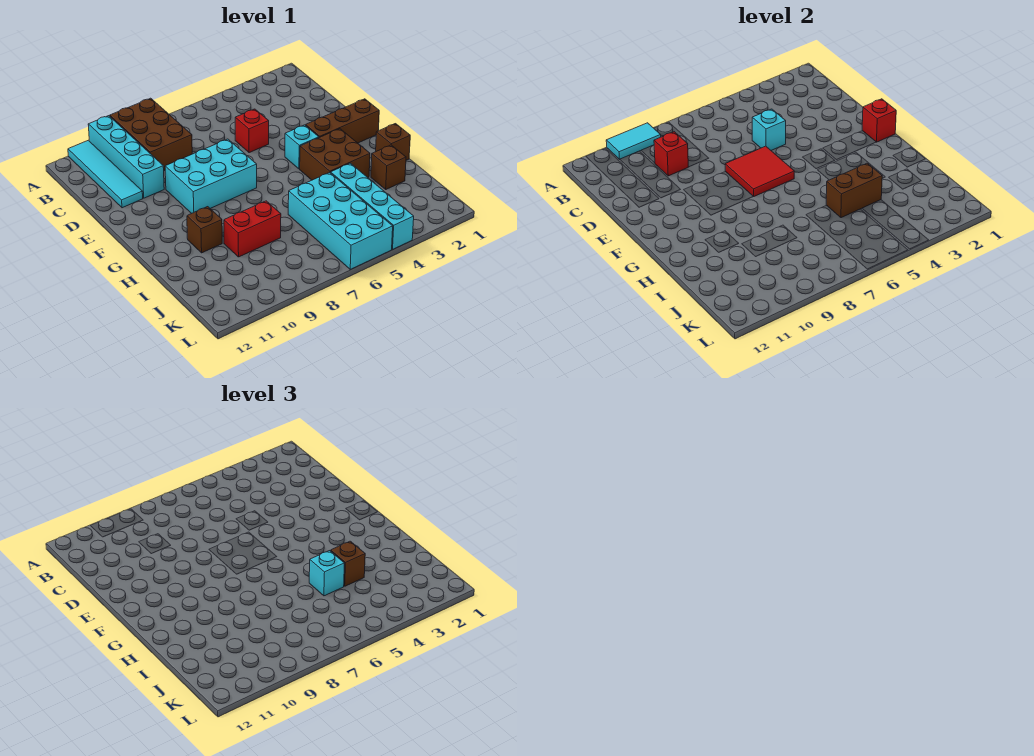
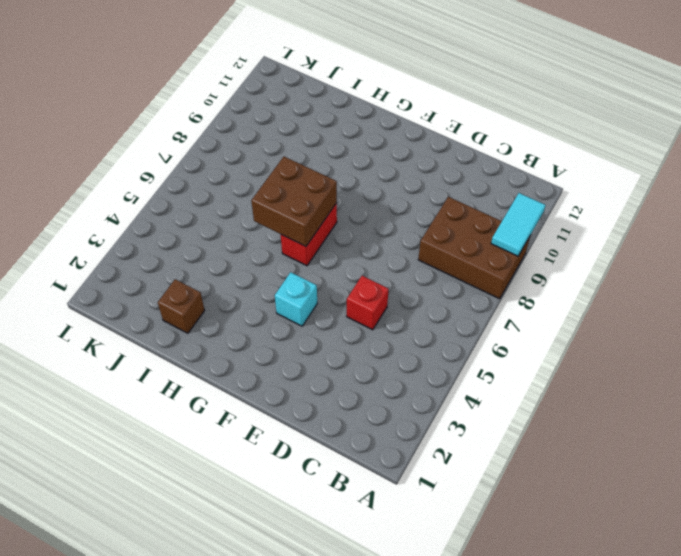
red brick G6:G7 level 1 -> red brick I8:I9 level 1
brown brick G6:H7 level 2 -> brown brick G3:H4 level 1
none -> cyan brick A10:D10 level 1
none -> cyan tile A11:D11 level 1
none -> cyan brick E7:F9 level 1

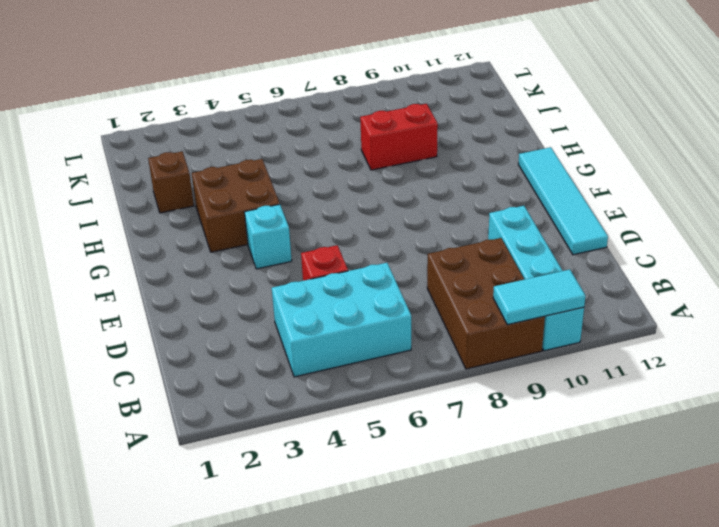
cyan brick B4:C6 level 1 -> cyan brick E7:F9 level 1
cyan tile D12:G12 level 1 -> cyan tile A11:D11 level 1
none -> brown brick F1:F3 level 1
none -> brown brick H1 level 1
none -> brown brick H10 level 1

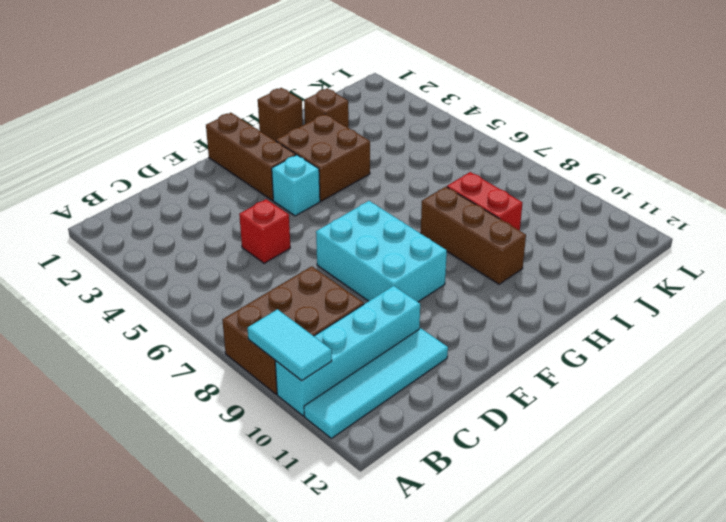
brown brick H8:H10 level 1 -> brown brick H10 level 1
none -> cyan brick I4:L4 level 1
none -> cyan brick I5:L6 level 1
none -> red brick C9 level 2

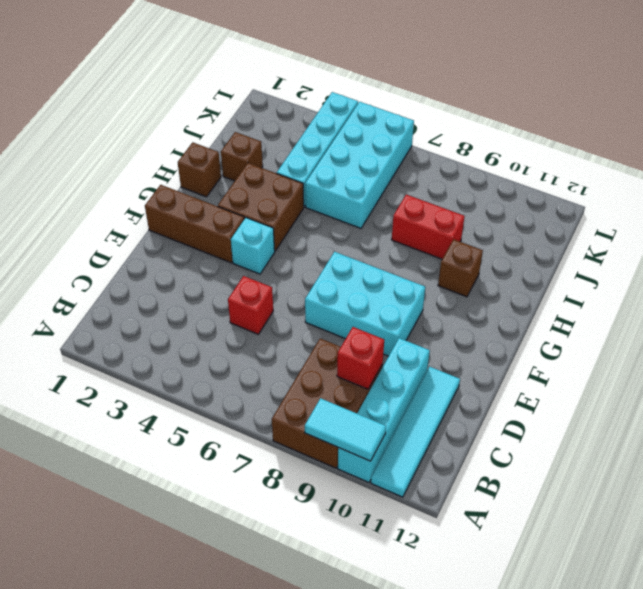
none -> cyan brick D5 level 2
none -> red tile E6:F7 level 2
none -> red brick F1 level 2

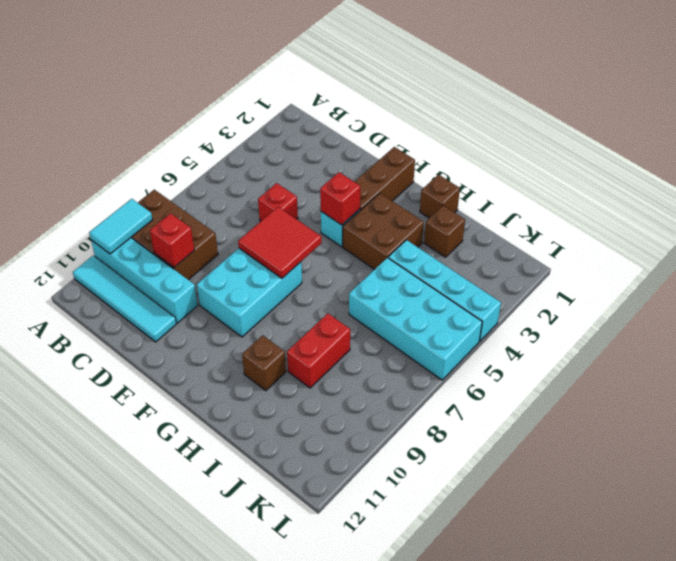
red brick F4 level 2 -> red brick F1 level 2
none -> cyan brick D5 level 2
none -> brown brick I4:I5 level 2
none -> brown brick I4 level 3

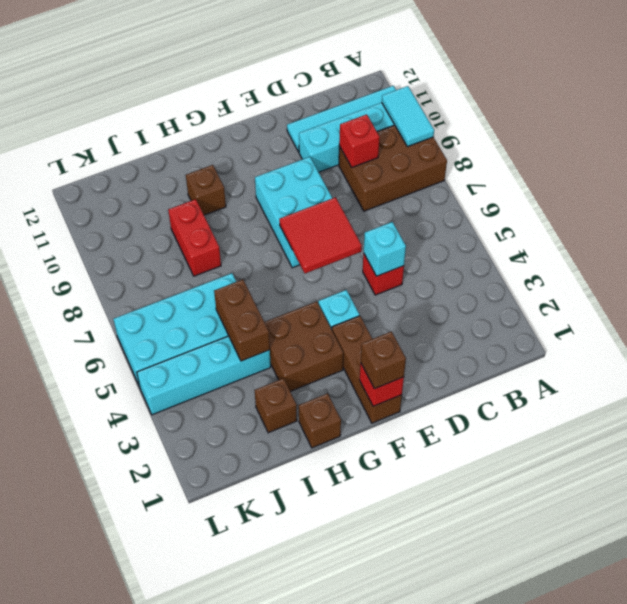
brown brick F1 level 3 -> brown brick I4 level 3
none -> cyan brick I5 level 3

